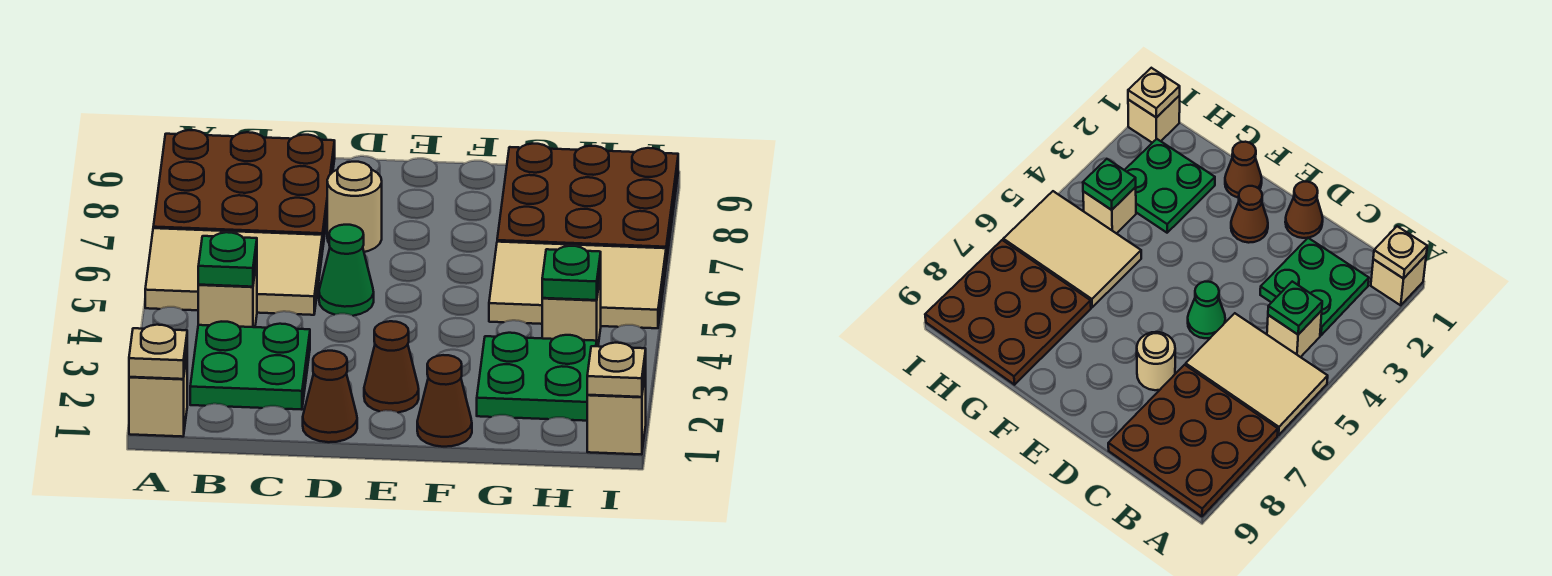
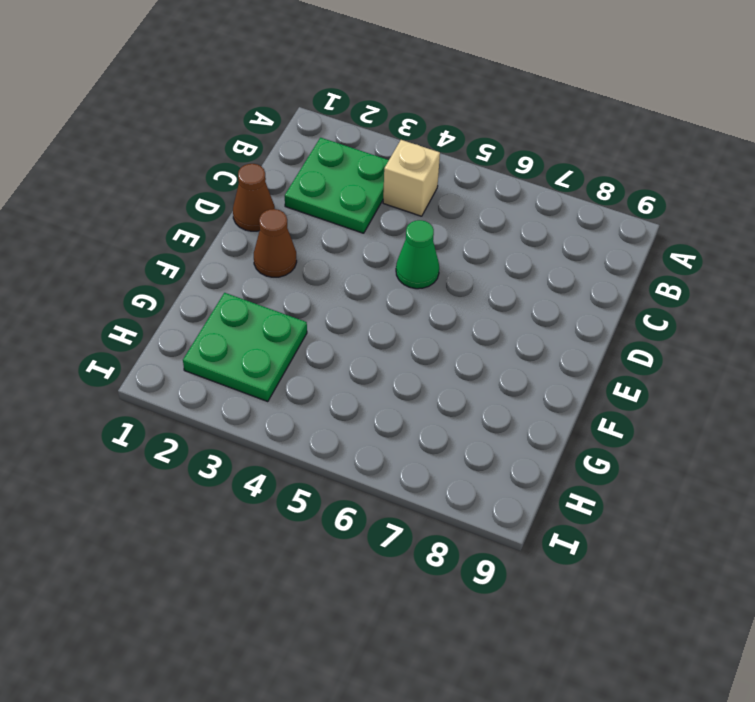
none -> tan brick A1 level 1
none -> tan tile A5:C6 level 1
none -> brown plate A7:C9 level 1

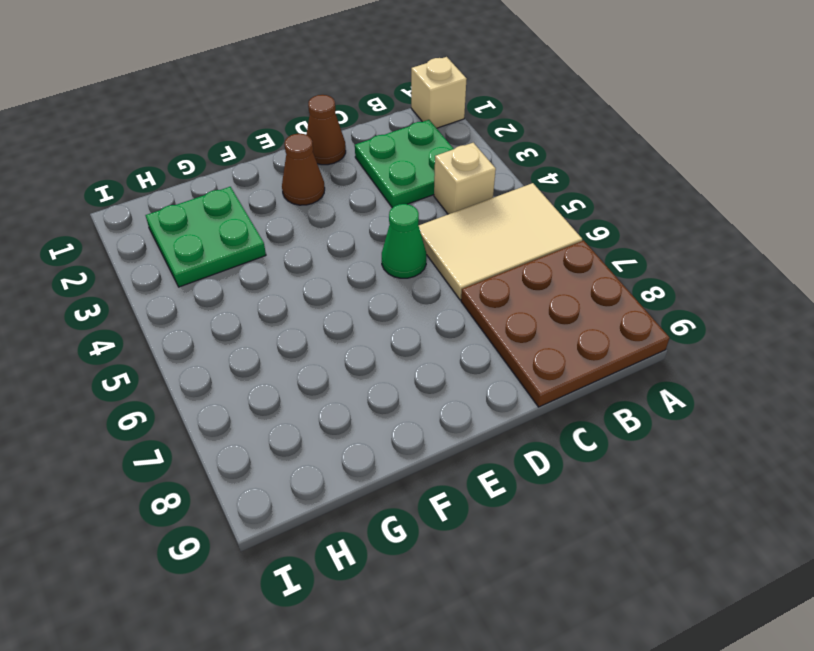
none -> tan round brick D7 level 1
none -> brown cone F1 level 1
none -> tan tile G5:I6 level 1

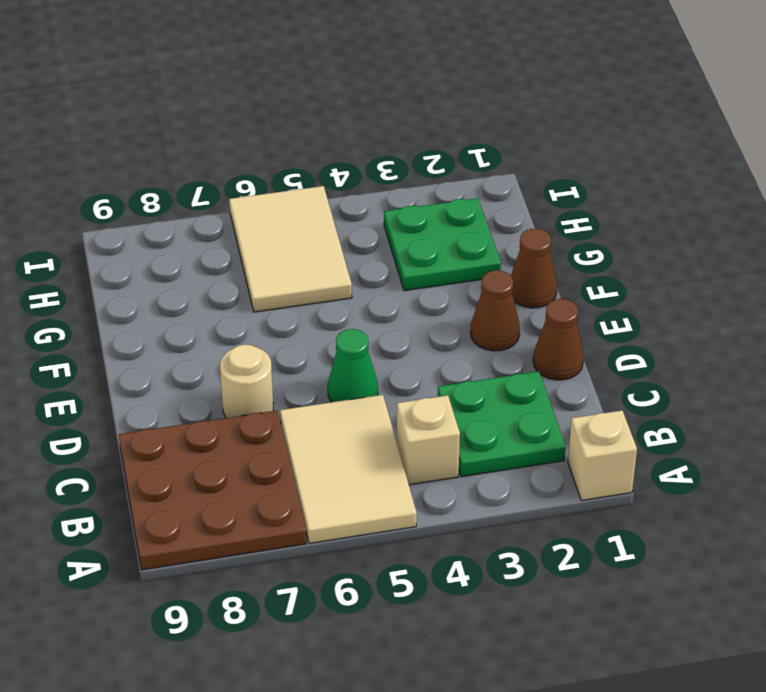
none -> brown plate G7:I9 level 1
none -> tan brick H4 level 1
none -> tan brick I1 level 1

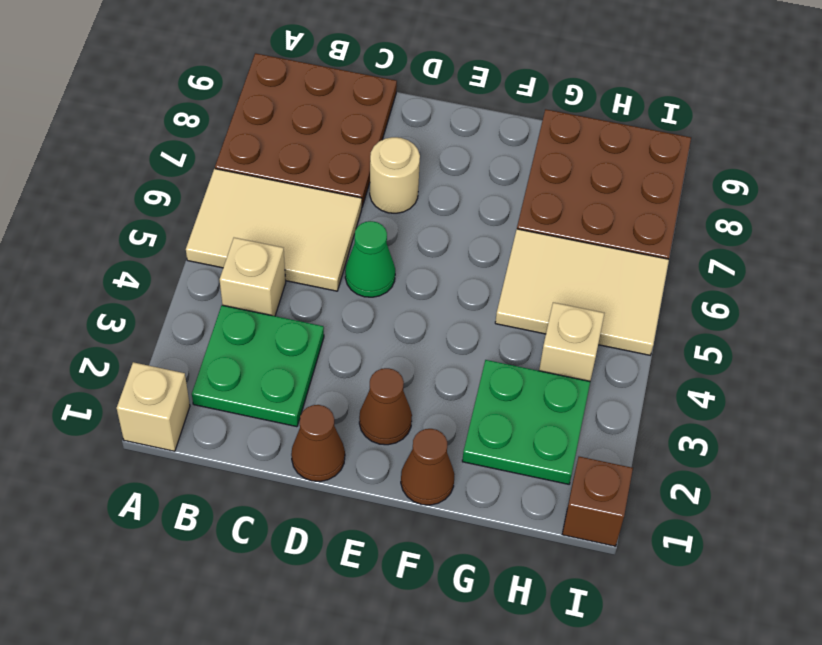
brown brick I1 level 1 -> tan brick I1 level 1
none -> tan plate A1 level 2
none -> green plate B4 level 2
none -> green plate H4 level 2

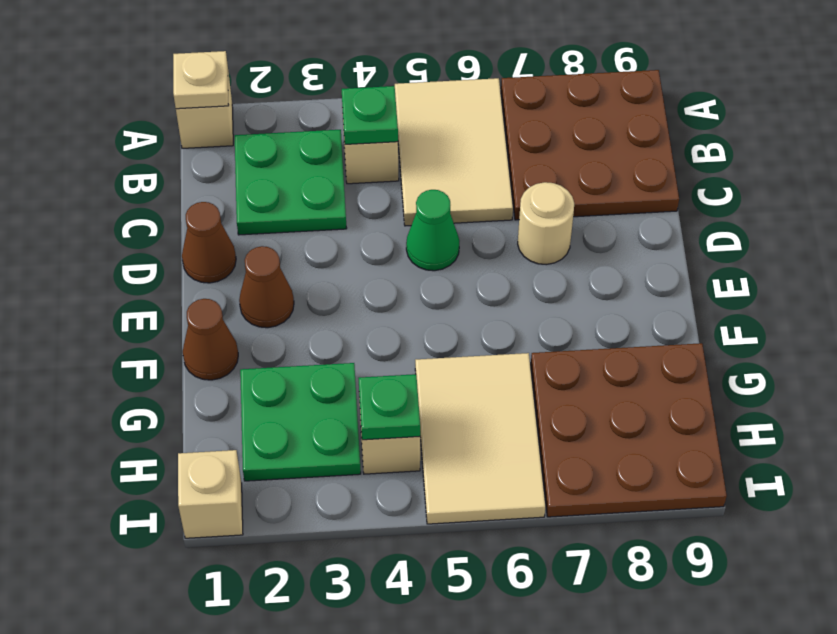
none -> tan plate I1 level 2

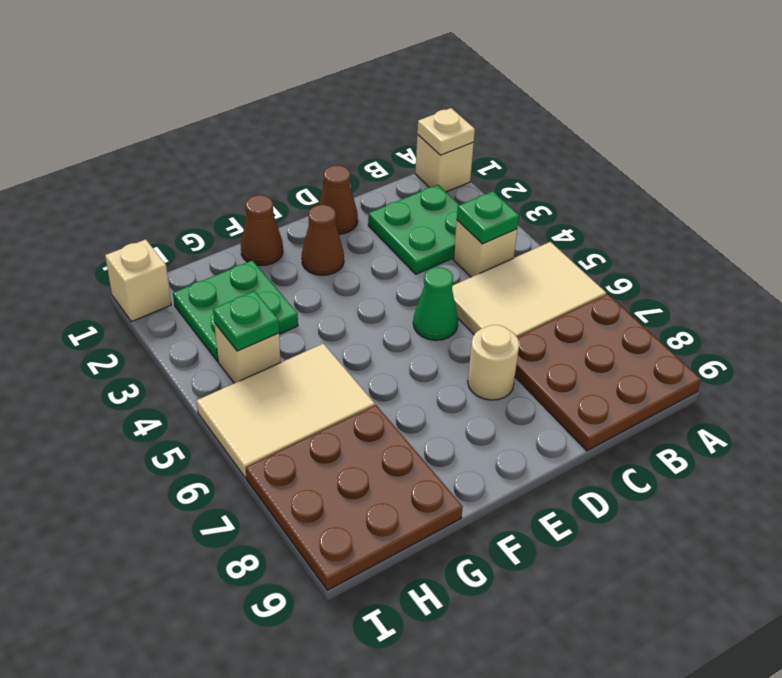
none -> tan plate I1 level 2

